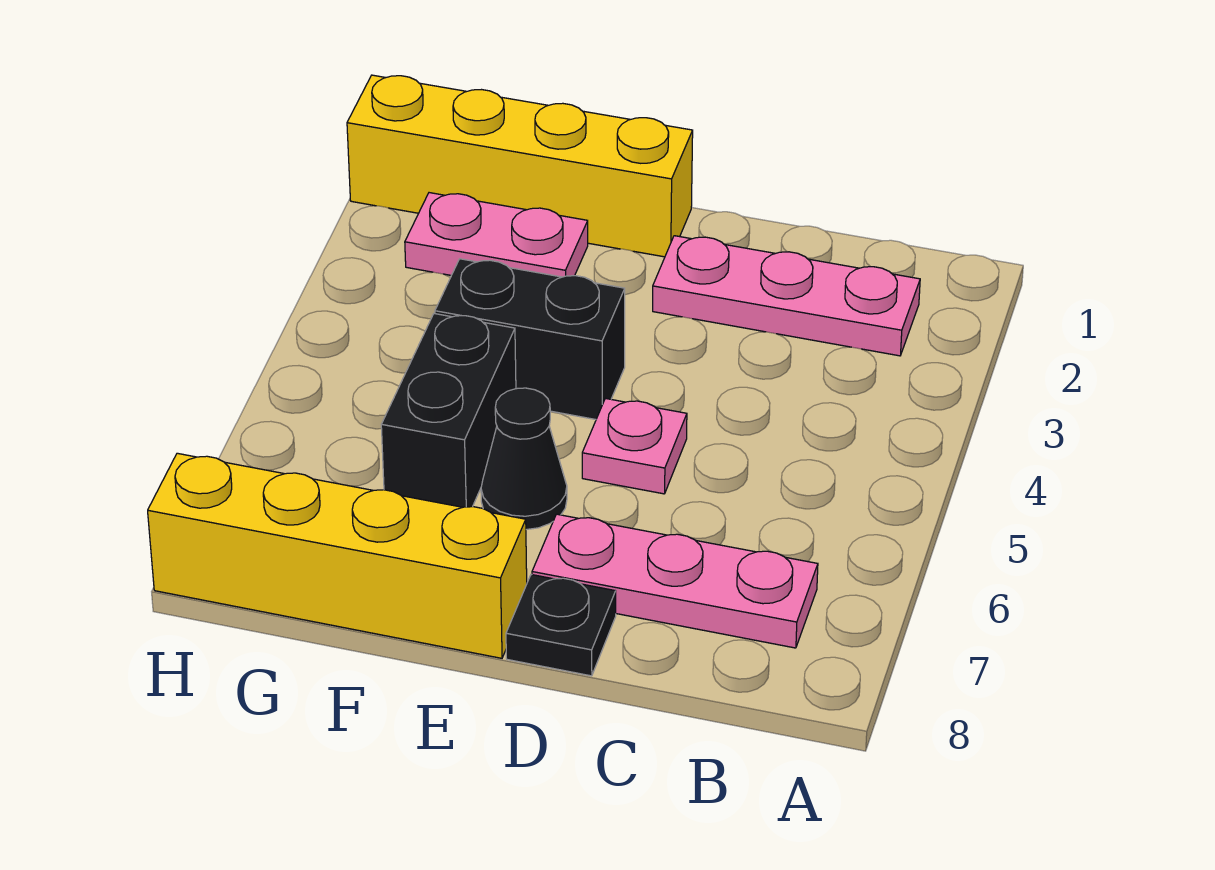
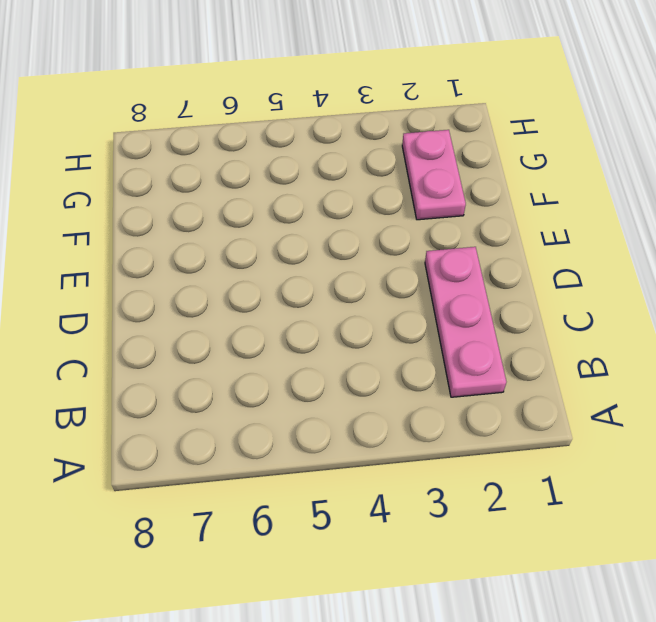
none -> pink plate B7:D7 level 1
none -> pink plate D5 level 1

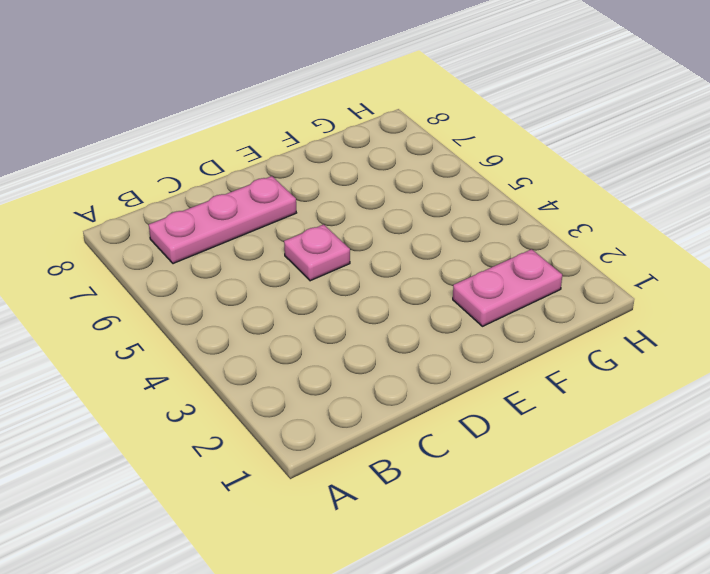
none -> pink plate B2:D2 level 1
none -> black plate D8 level 1

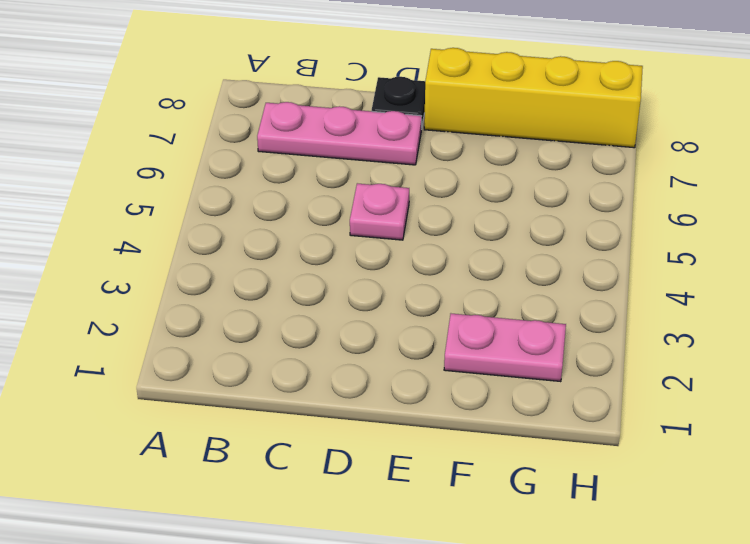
none -> pink plate B2:D2 level 1
none -> yellow brick E1:H1 level 1

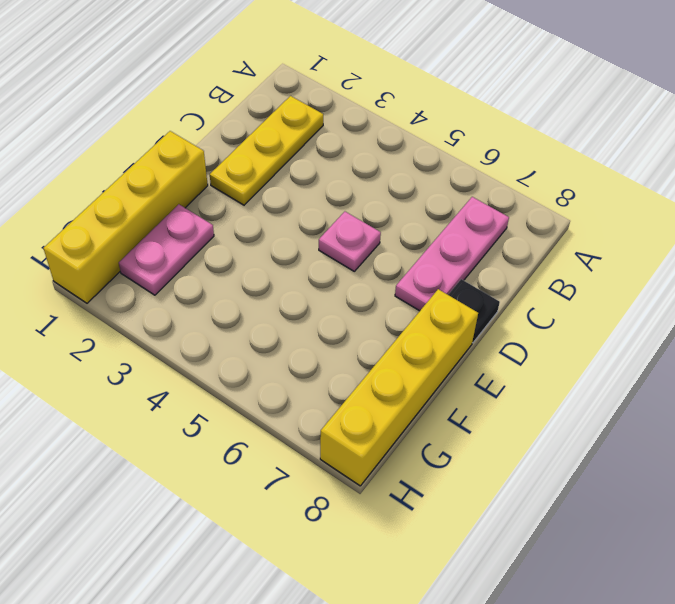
yellow plate B2:D2 level 1 -> pink plate B2:D2 level 1
none -> black brick E4:F4 level 1
none -> black cone E6 level 1

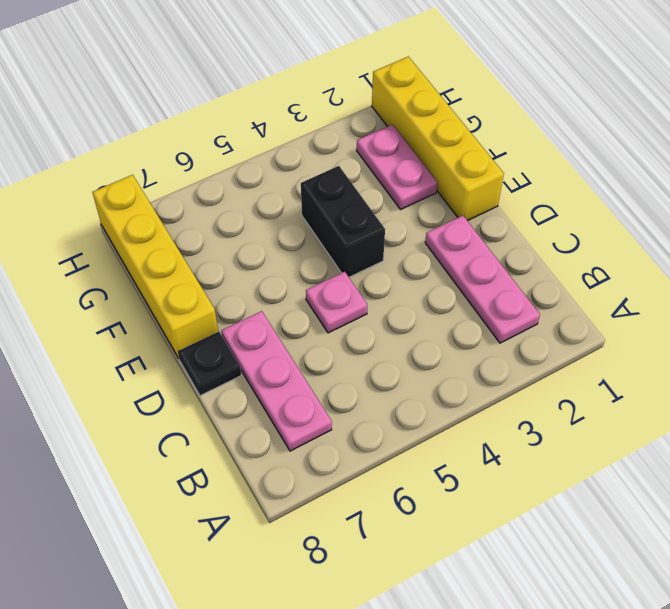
none -> black cone E6 level 1
none -> black brick F5:F6 level 1

